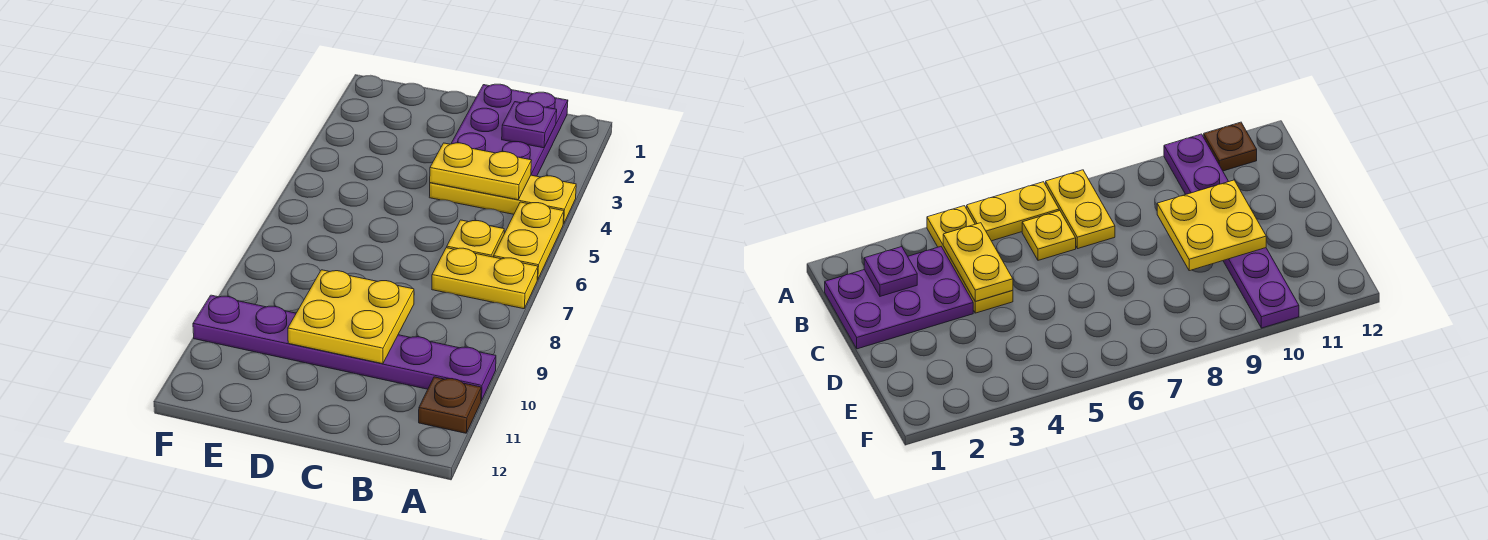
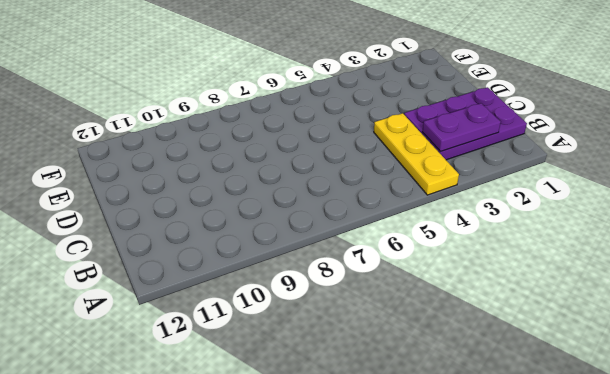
purple plate B2:B3 level 2 -> purple plate B2 level 2
none -> yellow plate A5:A6 level 1
none -> yellow plate A7:B7 level 1

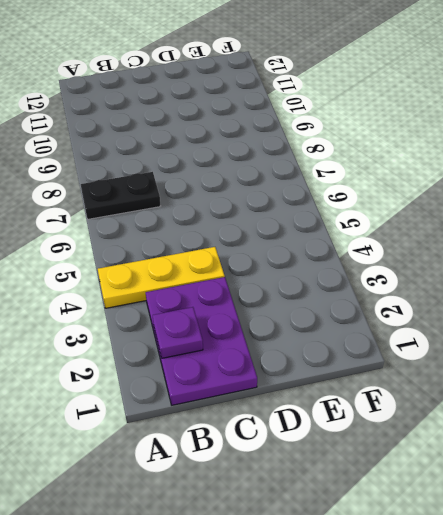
black plate A7:B7 level 1 -> yellow plate A7:B7 level 1
none -> yellow plate A5:A6 level 1
none -> purple plate A10:F10 level 1

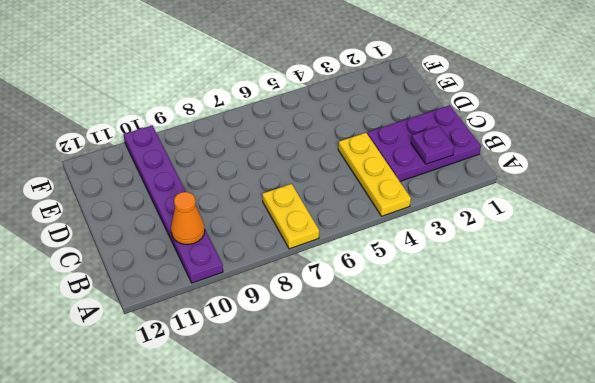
orange cone B10 level 2 -> none
none -> yellow plate A5:A6 level 1
none -> brown plate A11 level 1

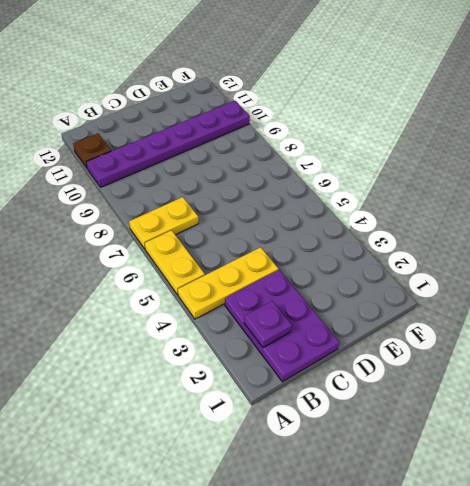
none -> yellow plate B6 level 1
none -> yellow plate B4:C4 level 2

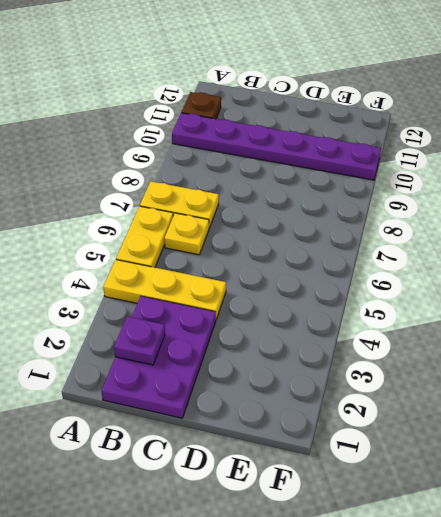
none -> yellow plate B4:C4 level 2
none -> yellow plate C9:D10 level 2

